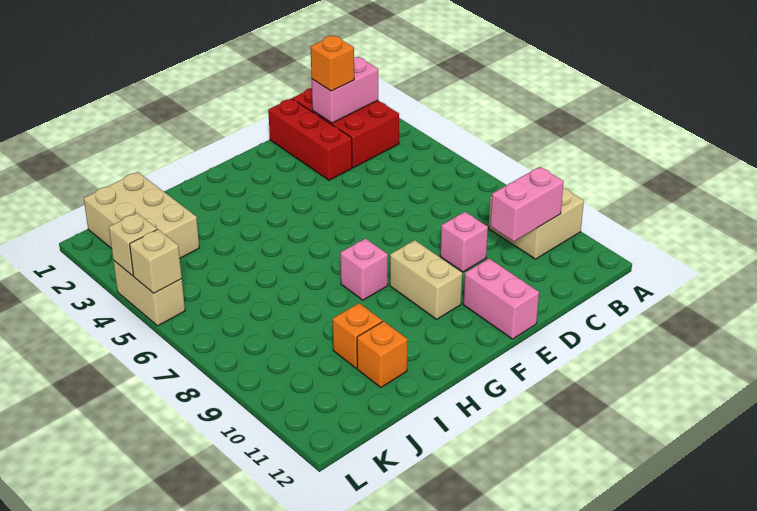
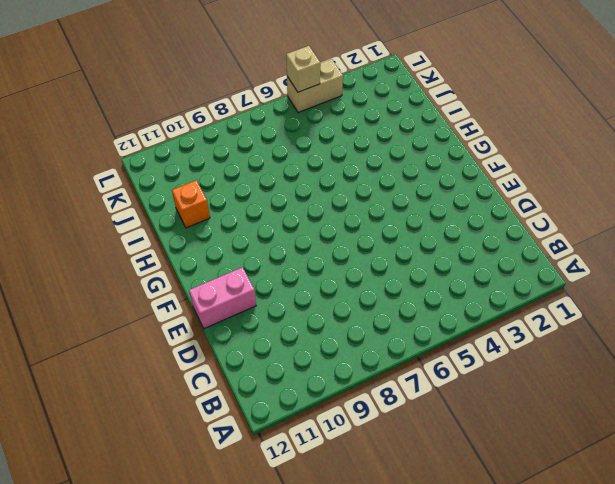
none -> tan brick A9:B10 level 1
none -> red brick B1:C3 level 1
none -> red brick D1:D3 level 1

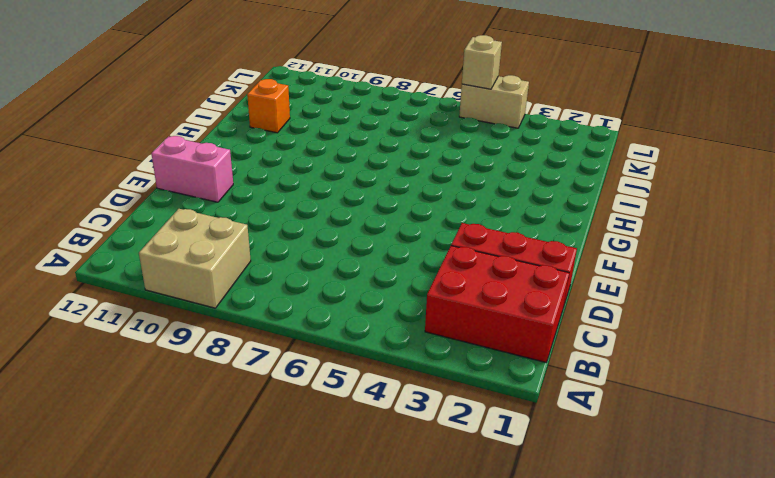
none -> pink brick D9 level 1
none -> tan brick F9:F10 level 1
none -> pink brick G8 level 1

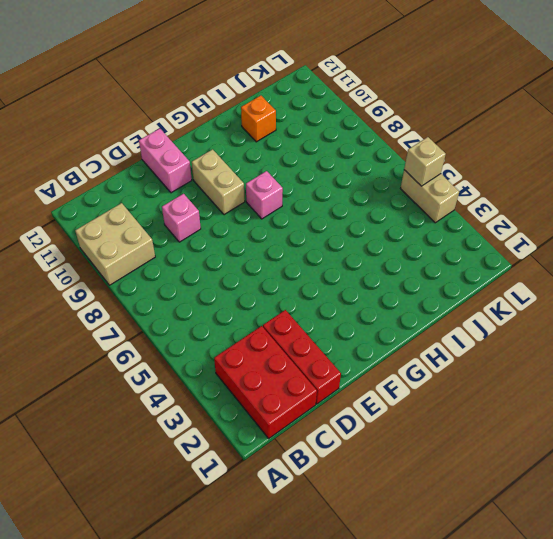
none -> orange brick I10 level 1
none -> tan brick J1:K3 level 1
none -> pink brick B2:C2 level 2

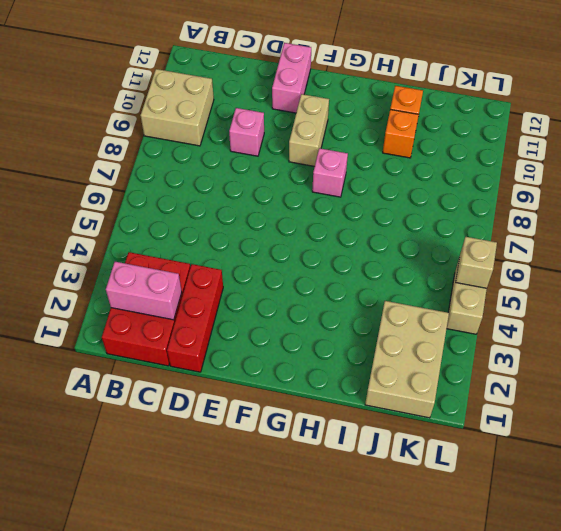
none -> pink brick B10:C10 level 2
none -> tan brick L4 level 2
none -> orange brick C2 level 3

